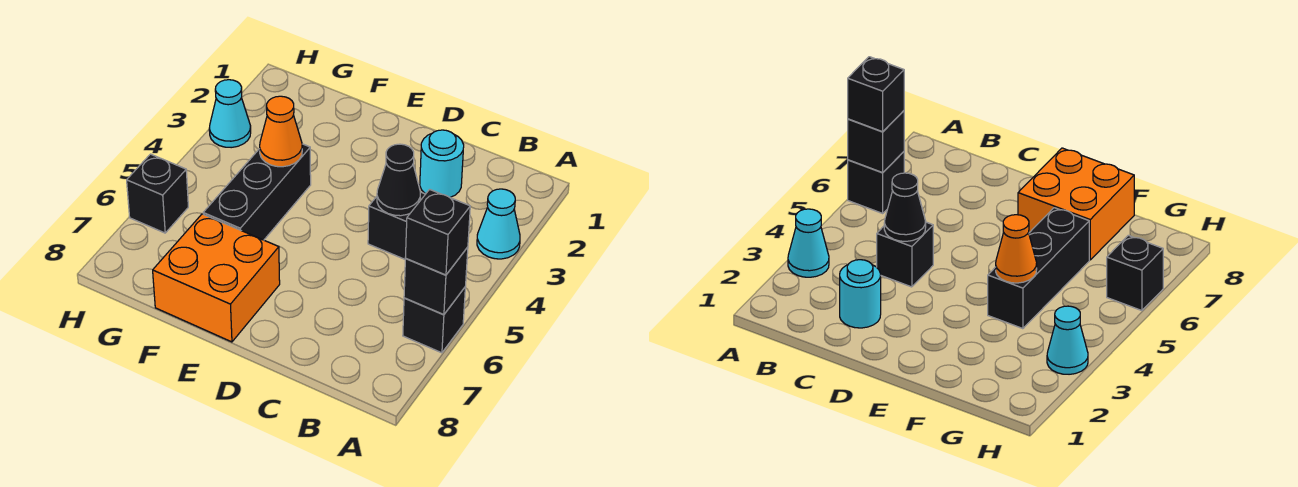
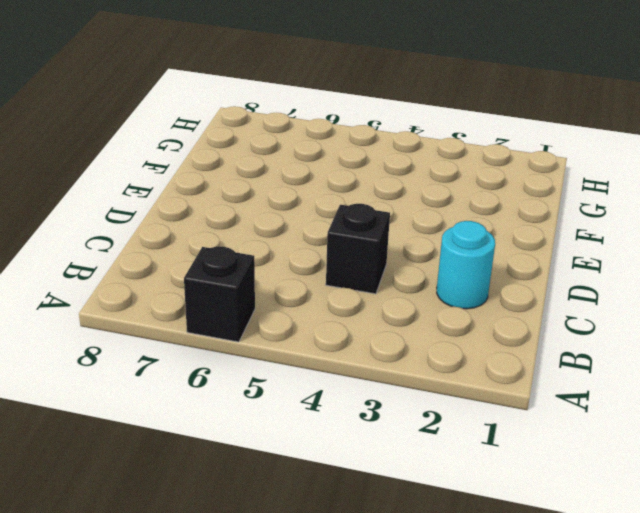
none -> cyan cone A3 level 1
none -> orange brick E7:F8 level 1
none -> black brick F4:F6 level 1

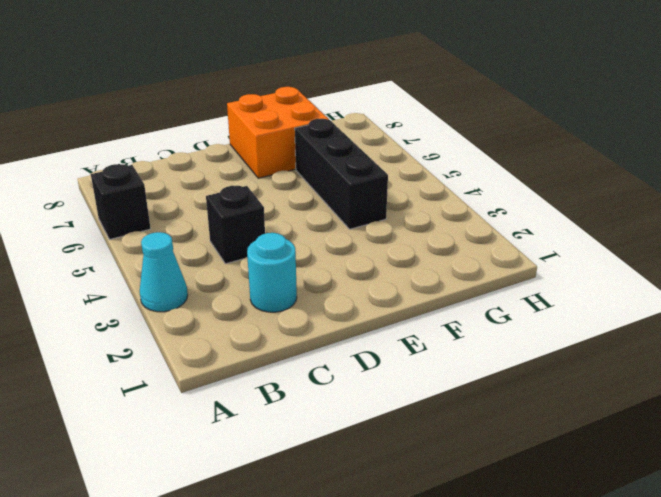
none -> cyan cone H3 level 1
none -> black brick H6 level 1
none -> black brick A6 level 2

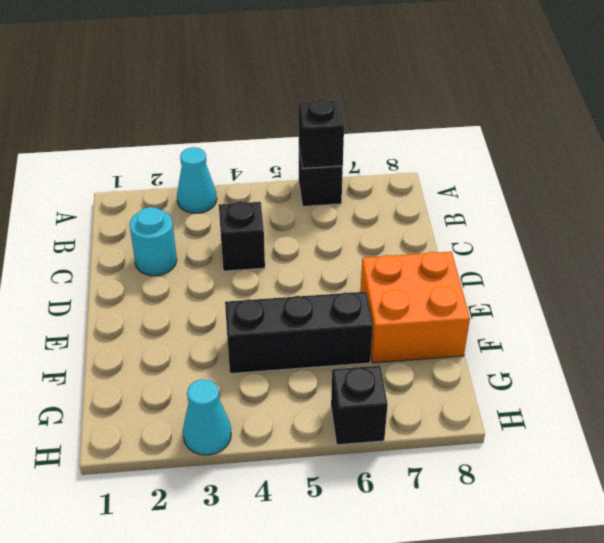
none -> black cone C4 level 2
none -> orange cone F4 level 2
none -> black brick A6 level 3

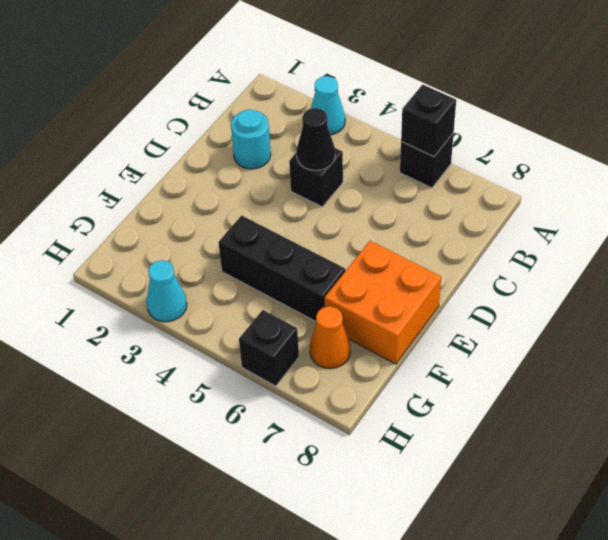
orange cone G7 level 1 -> orange cone F4 level 2
none -> black brick A6 level 3

